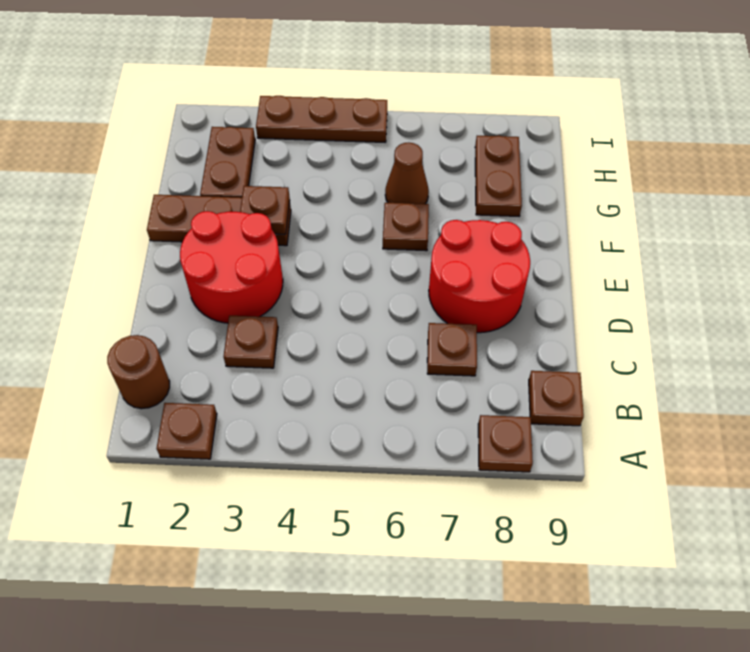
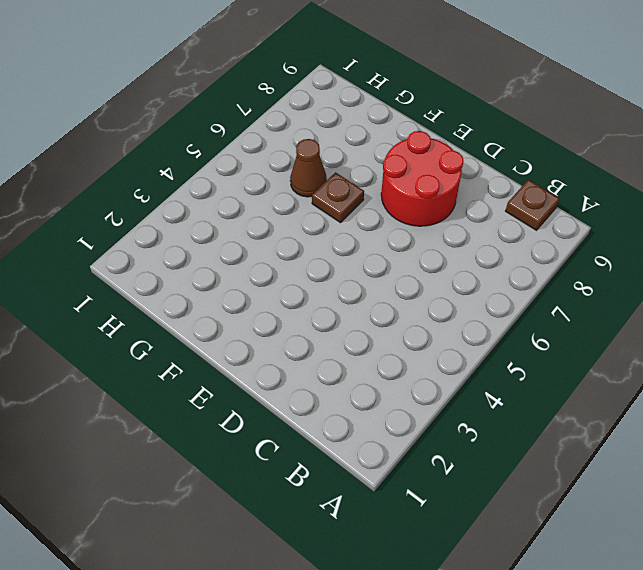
none -> brown plate A2 level 1
none -> brown plate A8 level 1
none -> brown round brick B1 level 1

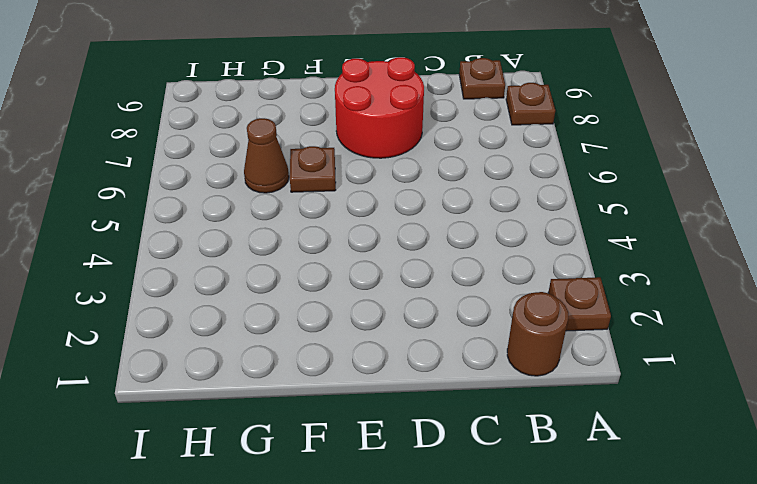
none -> brown plate C3 level 1
none -> brown plate C7 level 1
none -> red round brick D2:E3 level 1

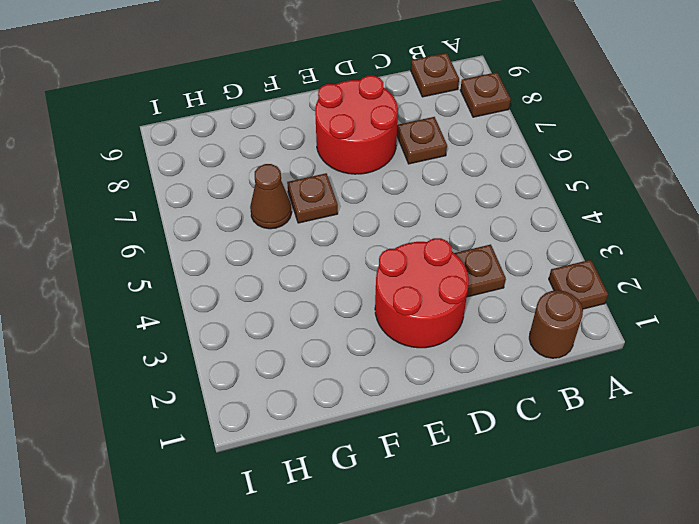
none -> brown plate F1:F3 level 1
none -> brown plate G2:H2 level 1
none -> brown plate G8:H8 level 1

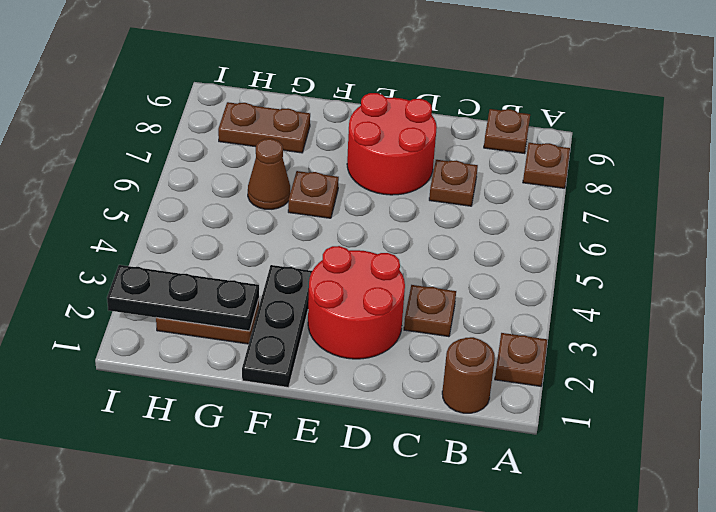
black plate F1:F3 level 1 -> brown plate F1:F3 level 1
black plate G2:I2 level 2 -> none
none -> brown plate I3:I5 level 1
none -> brown plate F3 level 2

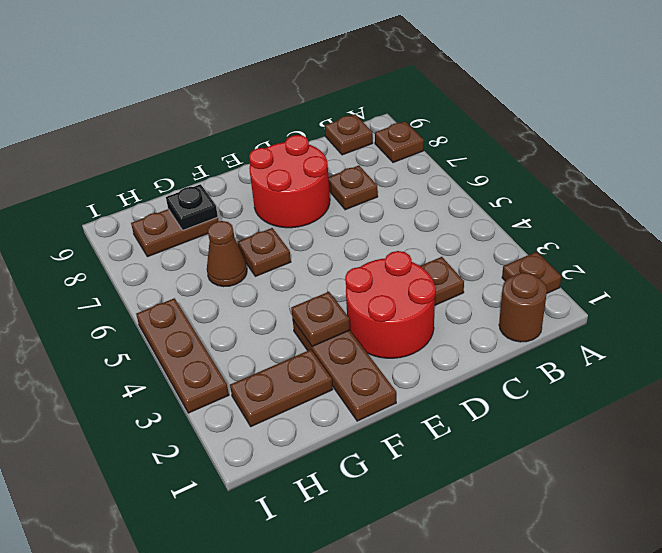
black plate G8 level 2 -> none

